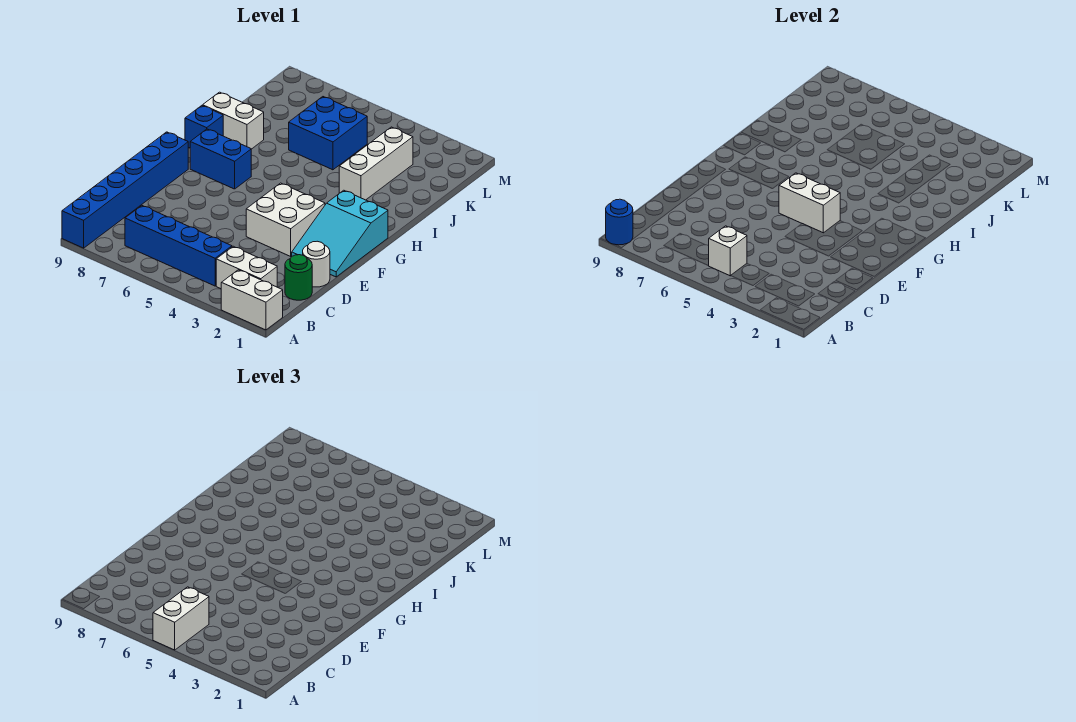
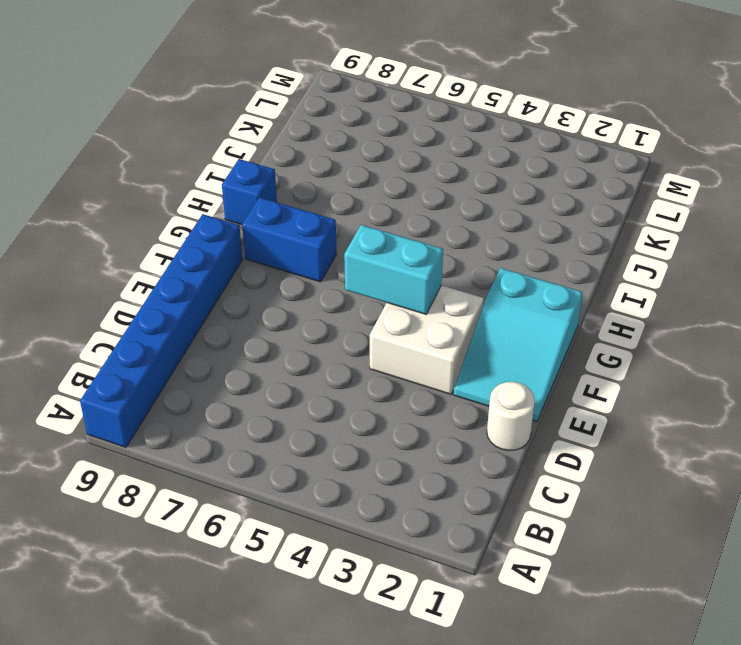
cyan brick F4:F5 level 2 -> white brick F4:F5 level 2
none -> white brick A1:A2 level 1
none -> white brick B2:B3 level 1
none -> blue brick B4:B7 level 1

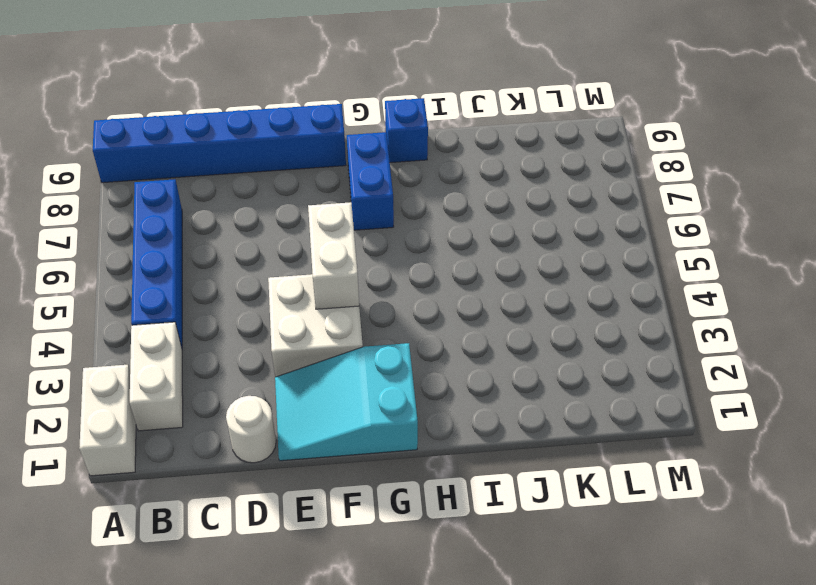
none -> green round brick C1 level 1
none -> white brick I3:K3 level 1
none -> white brick I8:I9 level 1

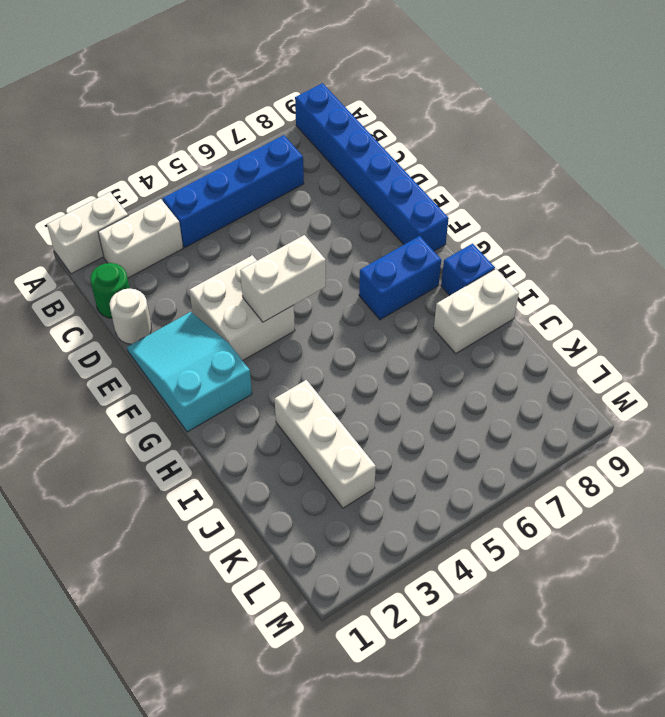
none -> blue brick J5:K6 level 1
none -> blue round brick A9 level 2
none -> white brick B5 level 2

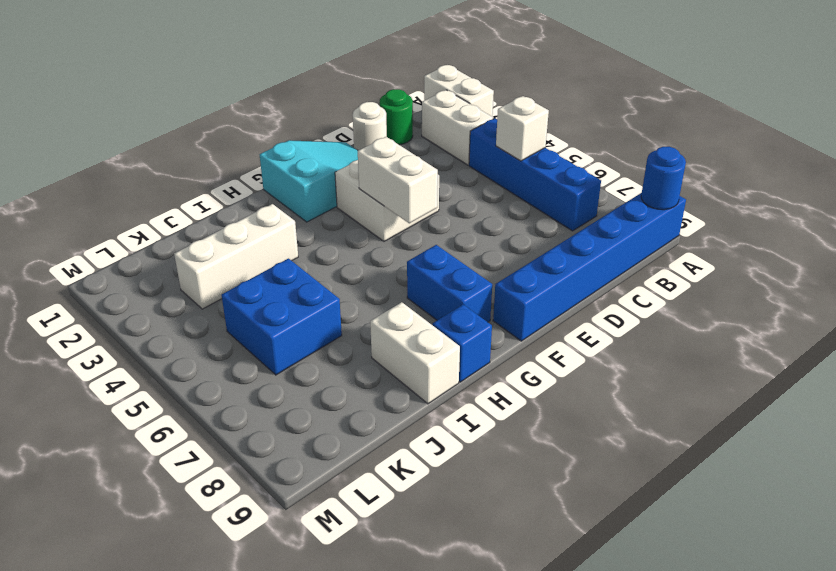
none -> white brick A5:B5 level 3

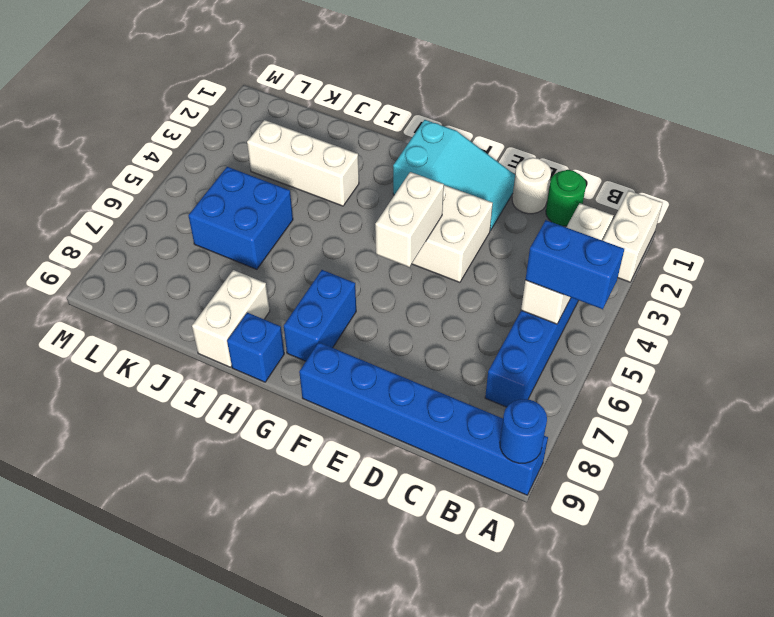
blue brick A5:B5 level 3 -> white brick A5:B5 level 3

